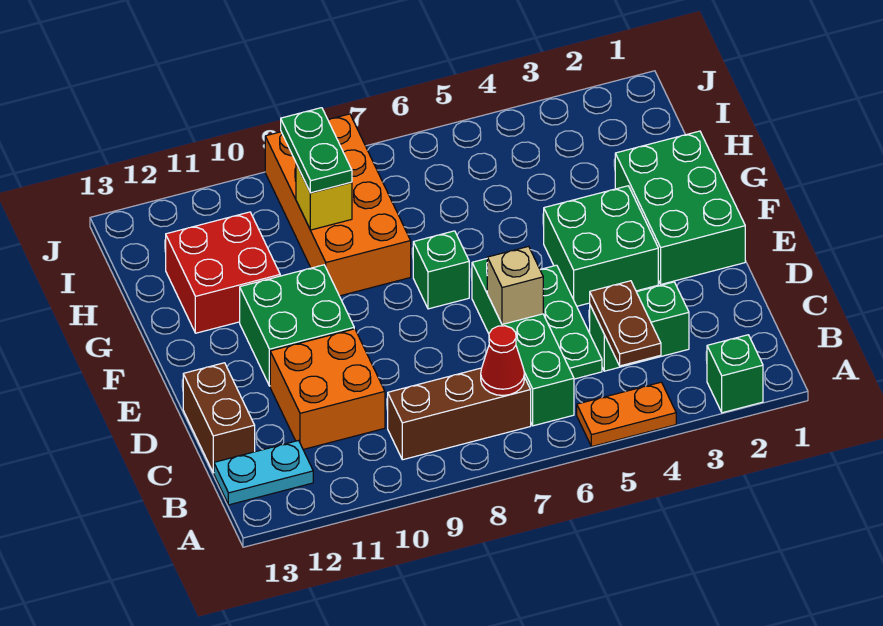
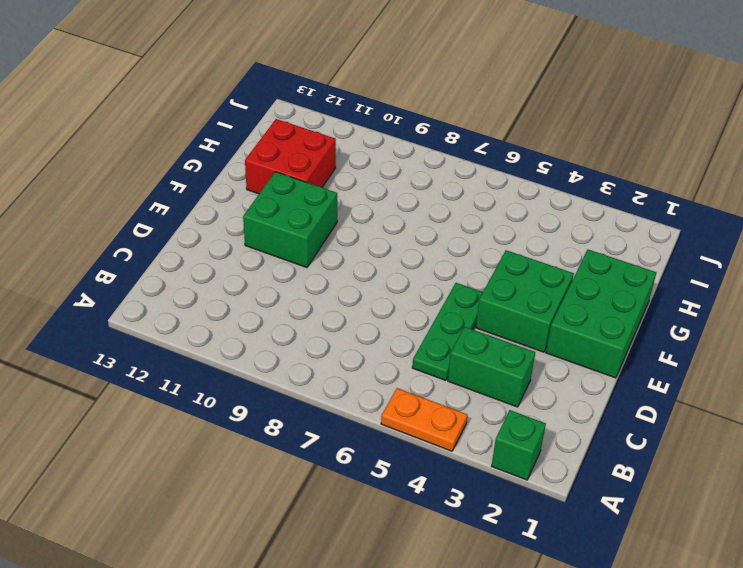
none -> green brick B6:E6 level 1
none -> brown brick B7:B9 level 1
none -> cyan plate B12:B13 level 1

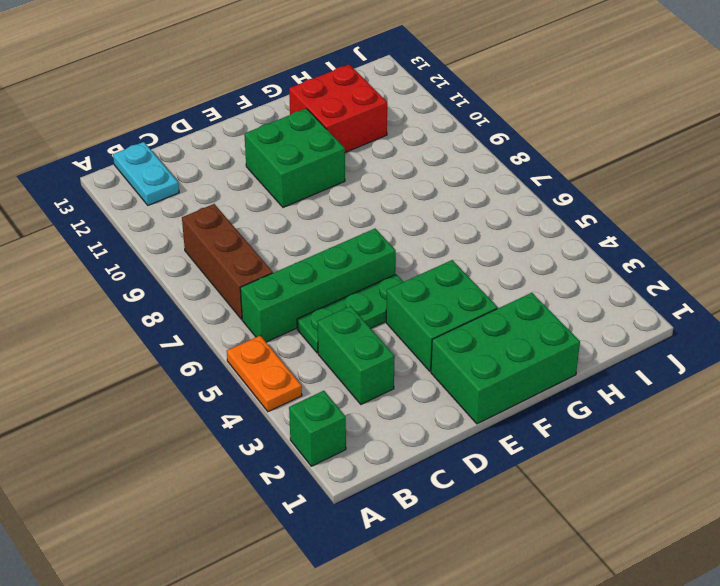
none -> orange brick C10:D11 level 1
none -> brown brick C13:D13 level 1
none -> green brick F7 level 1

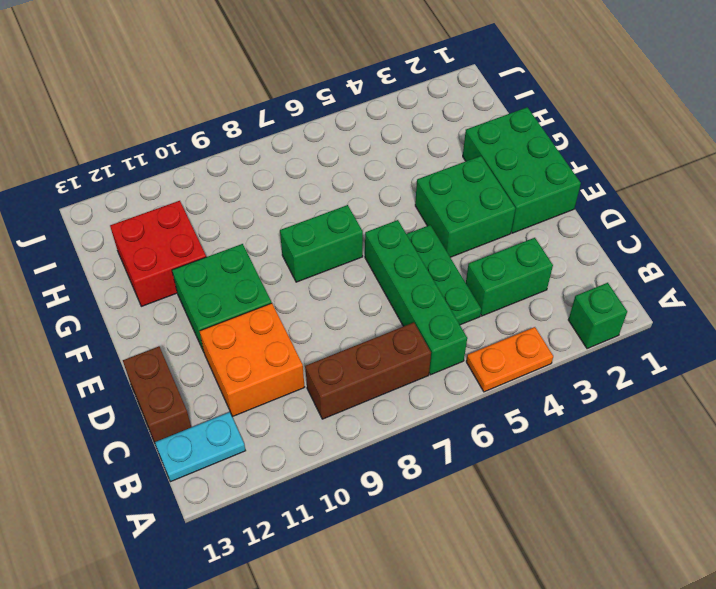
green brick F7:F8 level 1 -> green brick F7 level 1
none -> orange brick G8:J9 level 1
none -> brown plate B4:C4 level 2
none -> red cone B7 level 2

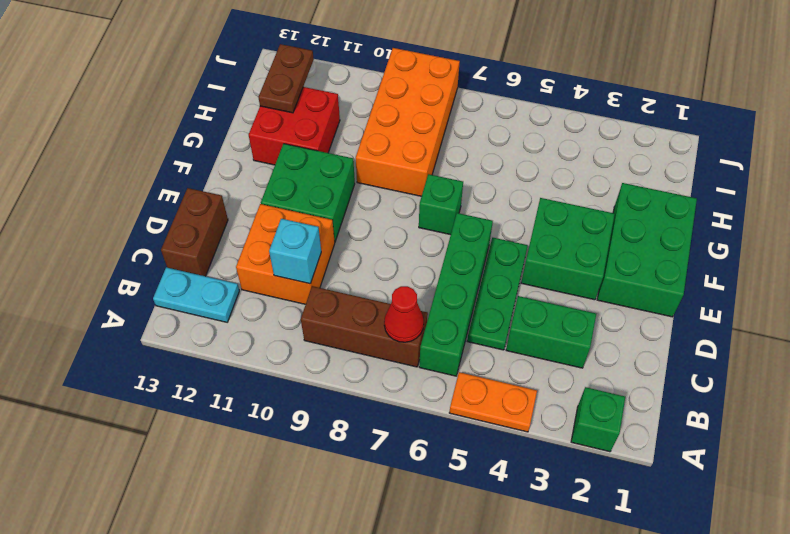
cyan brick C10 level 2 -> none
brown plate H12:I12 level 2 -> brown plate B4:C4 level 2
none -> tan brick D6 level 2
none -> yellow brick H9 level 2
none -> green plate H9:I9 level 3

